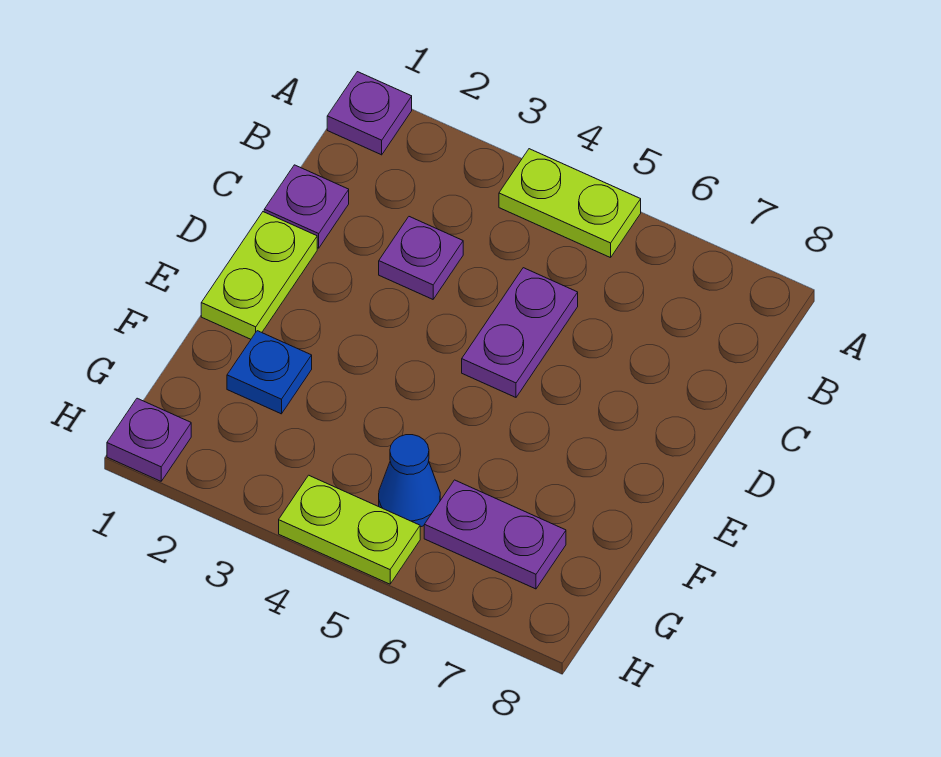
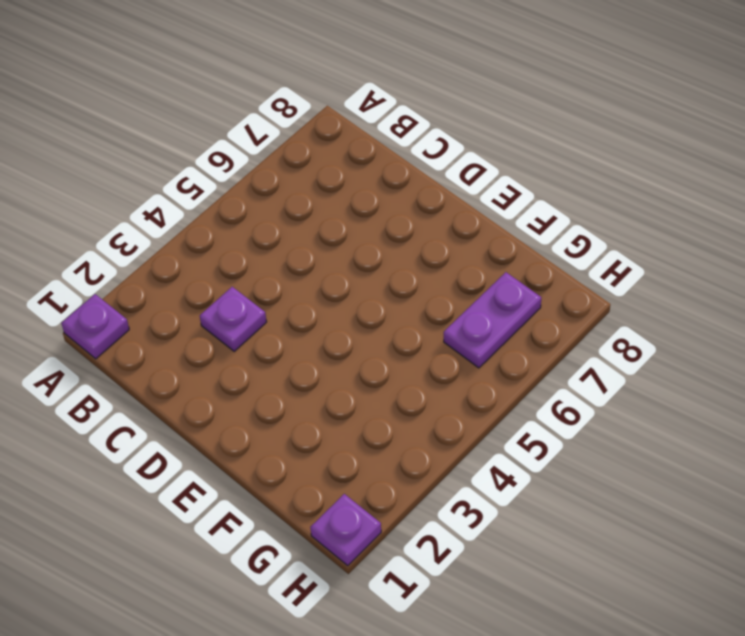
none -> lime plate A4:A5 level 1
none -> purple plate C1 level 1

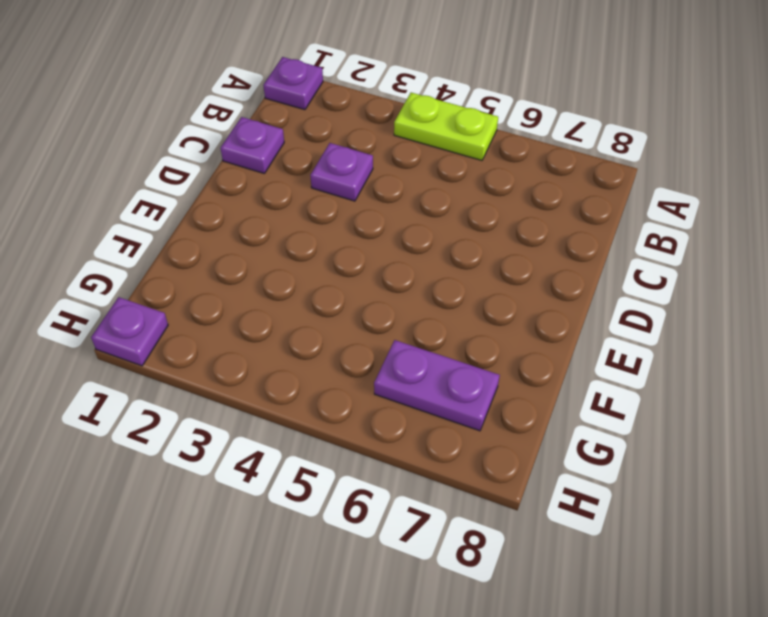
none -> purple plate C5:D5 level 1
none -> lime plate D1:E1 level 1

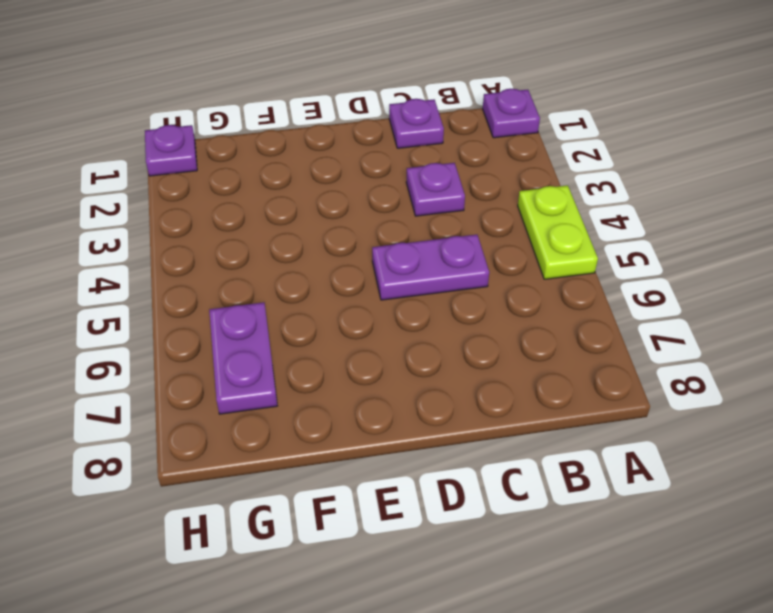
none -> lime plate D1:E1 level 1
none -> blue plate F2 level 1

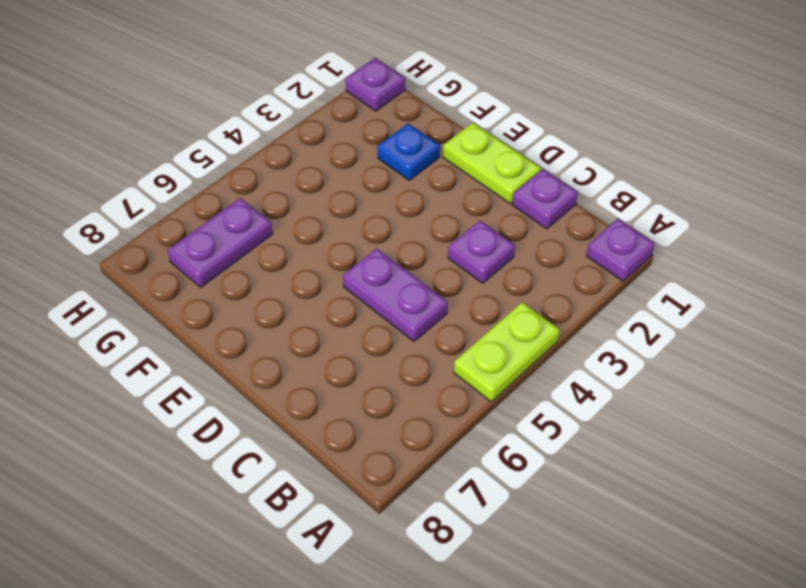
none -> blue cone G5 level 1
none -> lime plate H4:H5 level 1

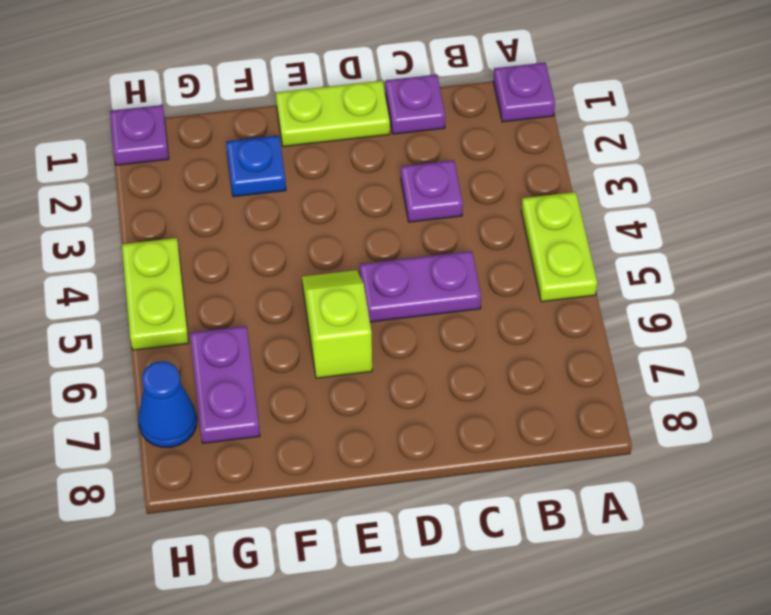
lime slope E5:E6 level 1 top 6 -> none
blue cone H7 level 1 -> blue cone G5 level 1

